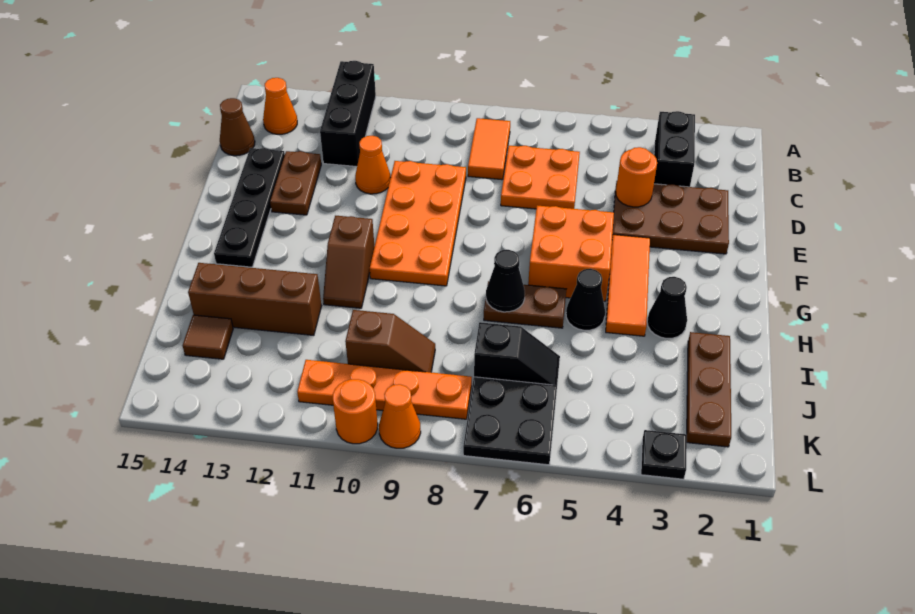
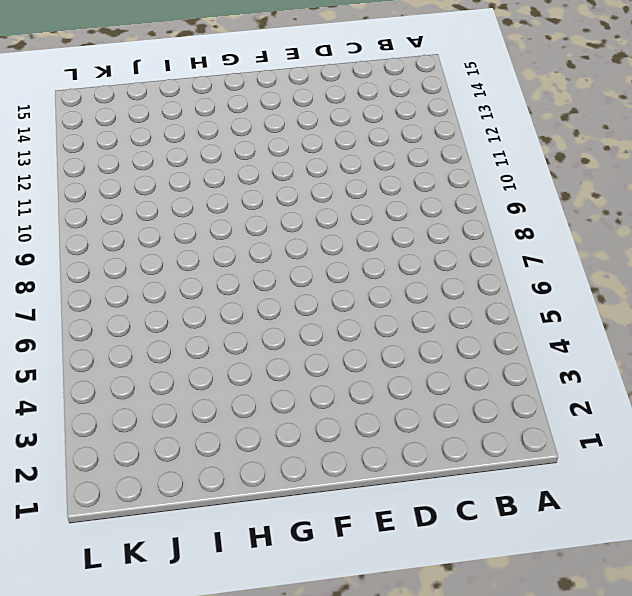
none -> black brick A12:C12 level 1
none -> black brick B3:C3 level 1
none -> orange tile B8:C8 level 1

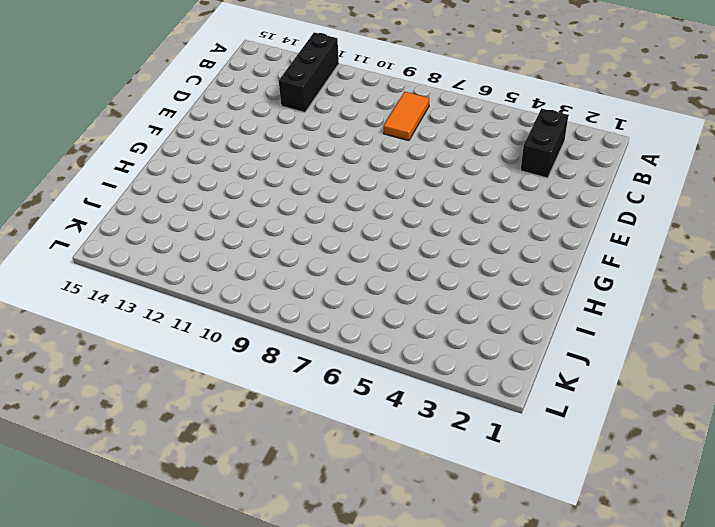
none -> orange cone B14 level 1
none -> orange plate C6:D7 level 1
none -> brown cone C15 level 1

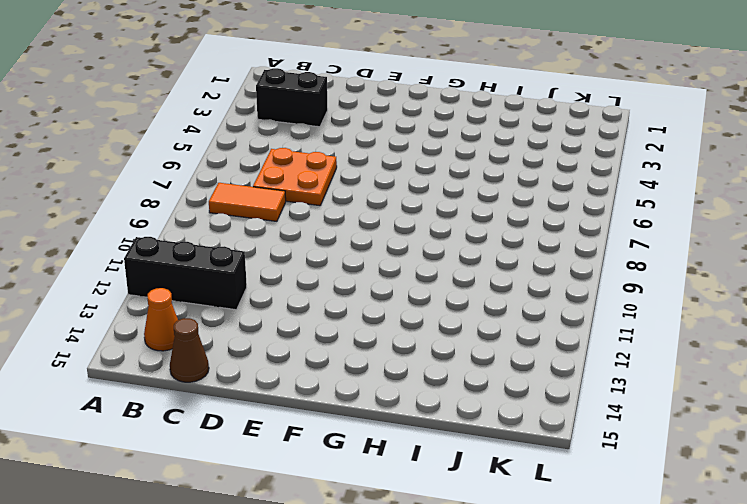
none -> brown plate D2:E4 level 1
none -> orange plate D9:G10 level 1
none -> orange cone D11 level 1

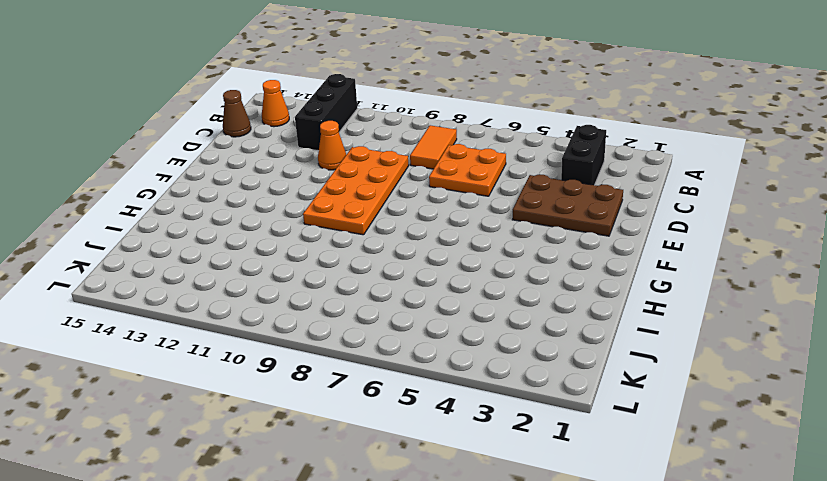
none -> brown plate D13:E13 level 1
none -> black plate D14:G14 level 1
none -> orange tile F4:H4 level 1

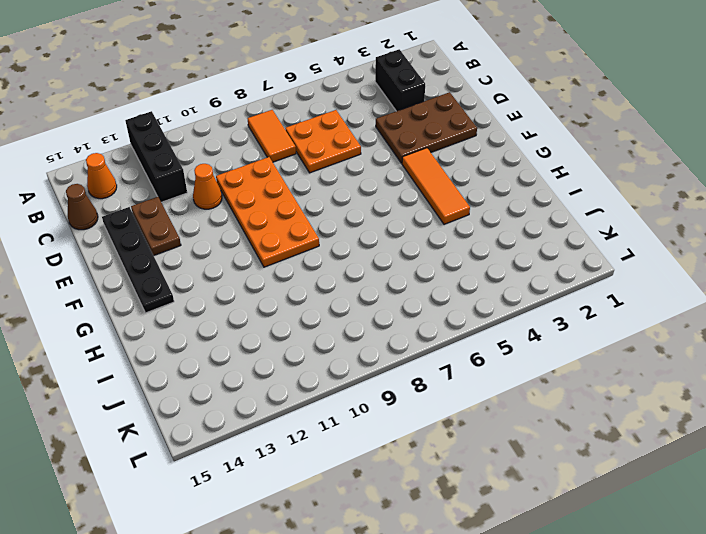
none -> orange brick F5:G6 level 1
none -> brown slope G11:H11 level 1 top G
none -> black cone H3 level 1

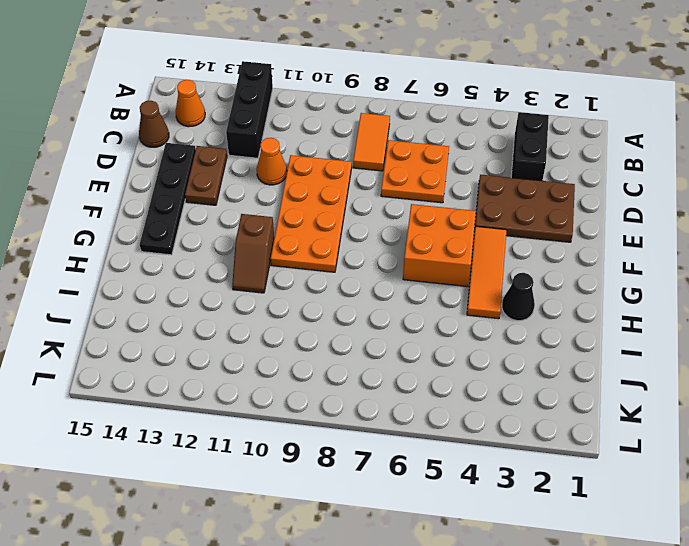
none -> black cone H5 level 1
none -> brown plate H6:H7 level 1
none -> brown plate I2:K2 level 1

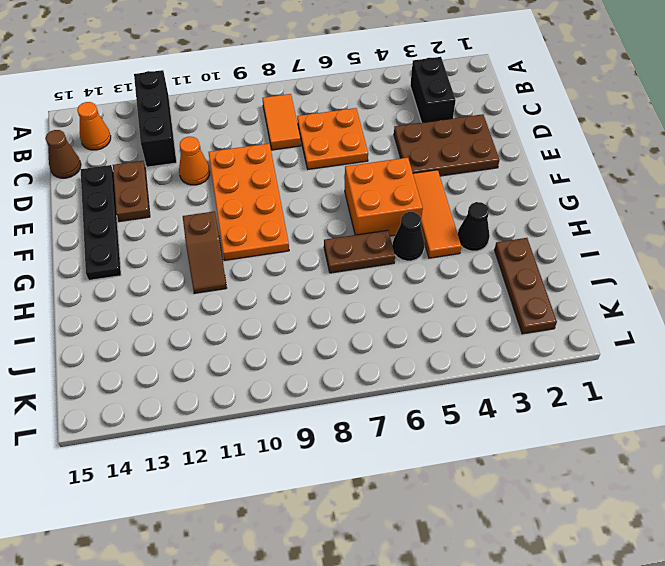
none -> brown brick I12:I14 level 1
none -> black slope J6:J7 level 1 top 7
none -> brown slope J9:J10 level 1 top 10

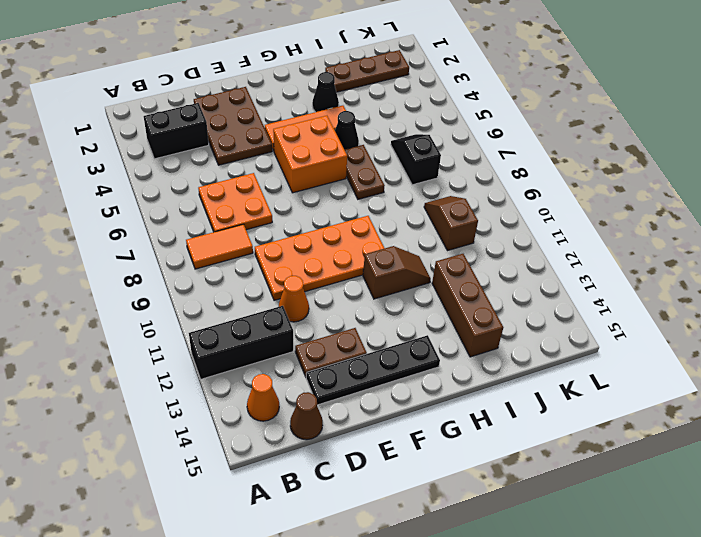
none -> brown tile J14 level 1
none -> black plate K6:L7 level 1
none -> orange plate K8:K11 level 1

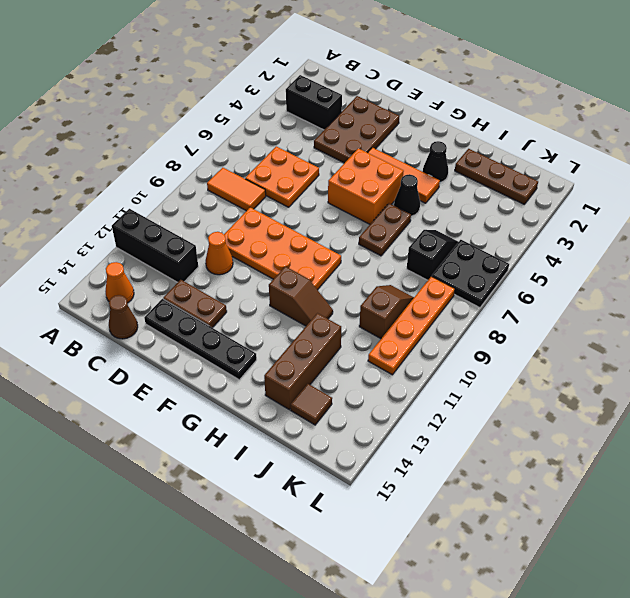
none -> black plate L3 level 1
none -> orange cone L9 level 1
none -> orange round brick L10 level 1

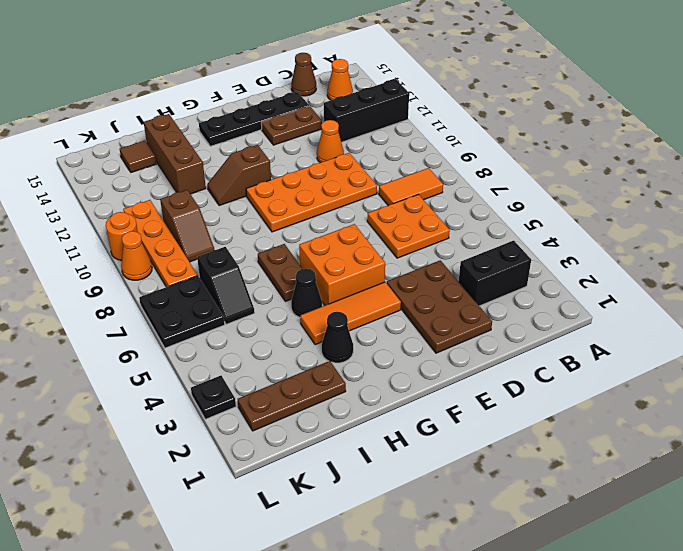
none -> orange round brick D4 level 2
none -> black cone H7 level 2

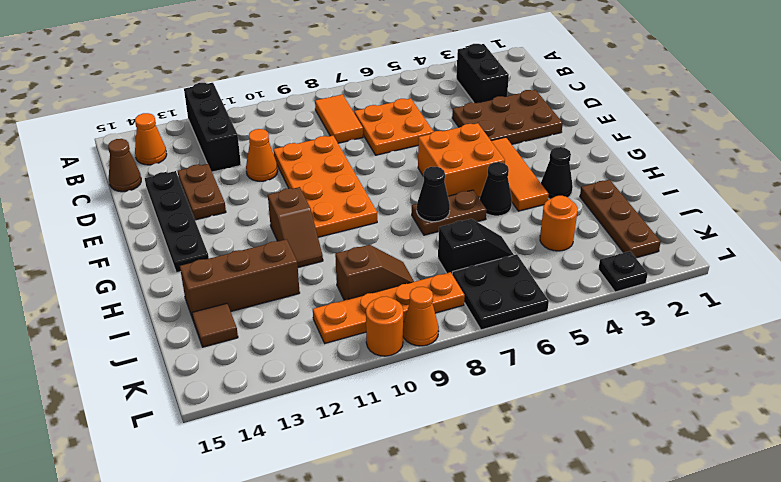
orange round brick J4 level 1 -> orange round brick D4 level 2

